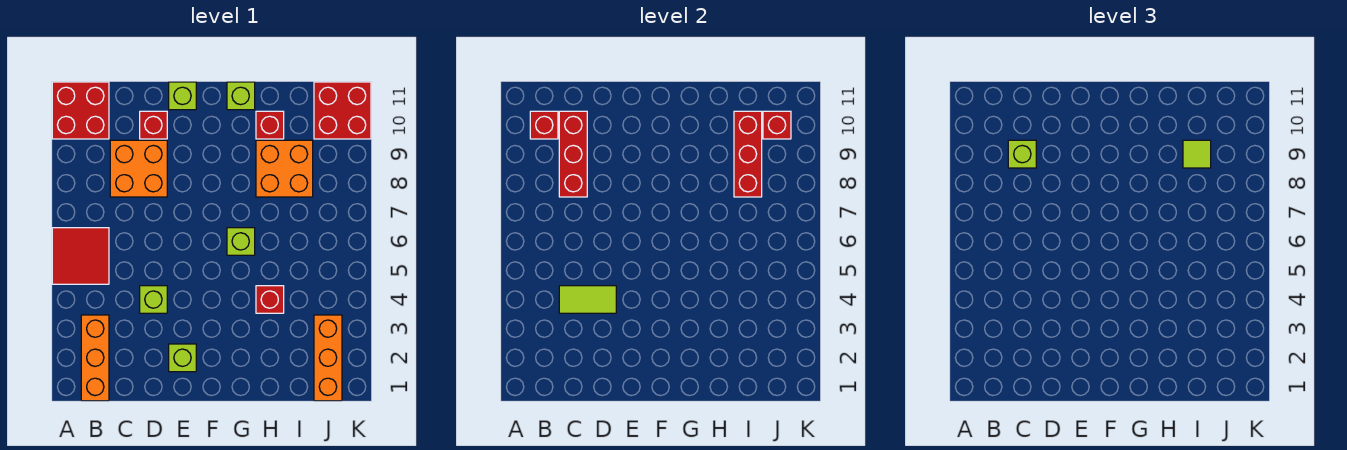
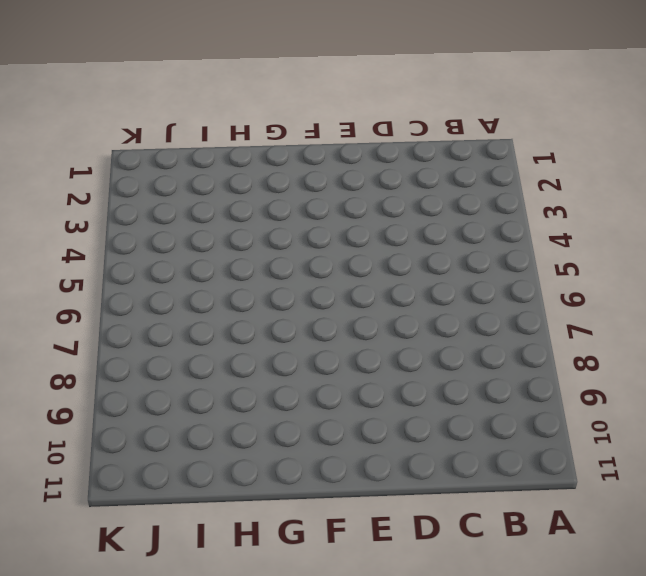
none -> red tile A5:B6 level 1
none -> red brick A10:B11 level 1
none -> orange brick B1:B3 level 1

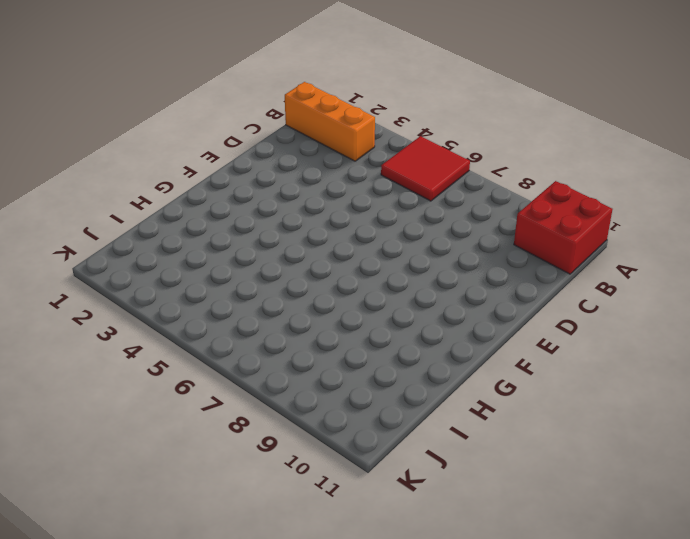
none -> orange brick C8:D9 level 1
none -> lime brick D4 level 1
none -> red brick D10 level 1

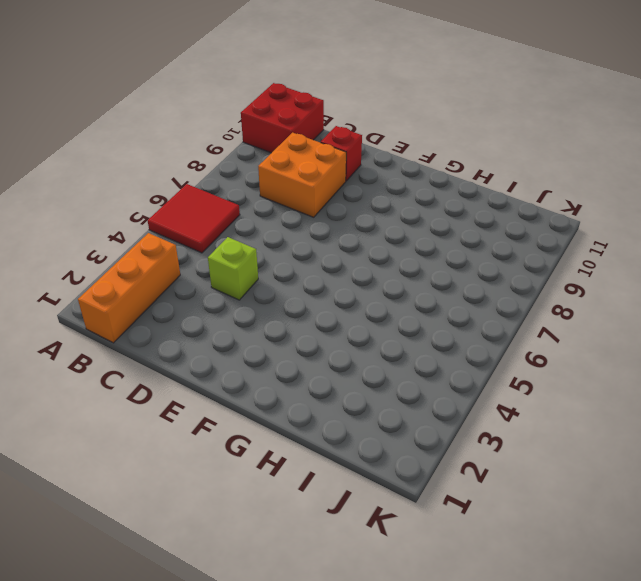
none -> lime brick E2 level 1
none -> lime brick E11 level 1
none -> lime brick G6 level 1

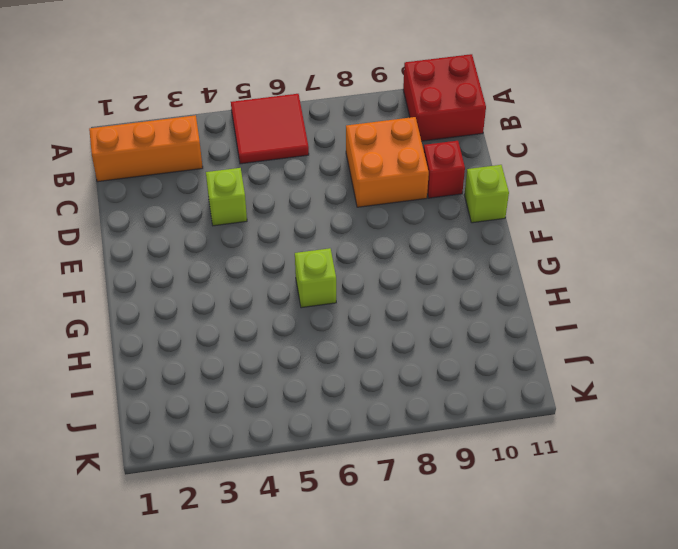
none -> lime brick E2 level 1
none -> lime brick G11 level 1
none -> red brick H4 level 1

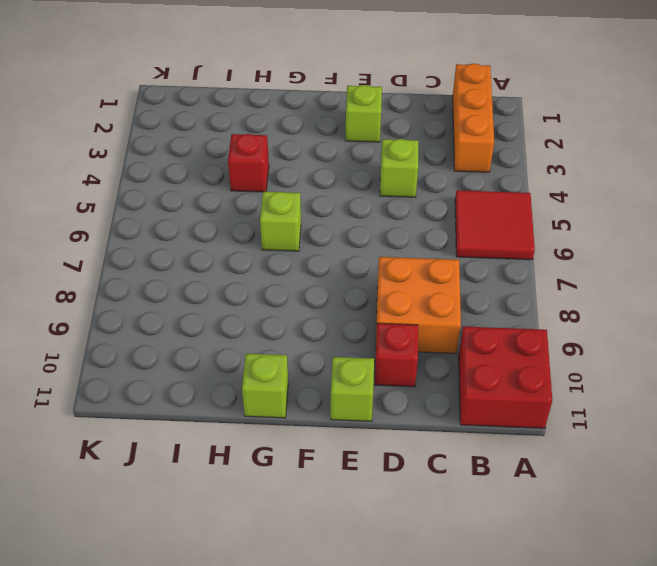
none -> orange brick H8:I9 level 1
none -> red brick H10 level 1
none -> orange brick J1:J3 level 1

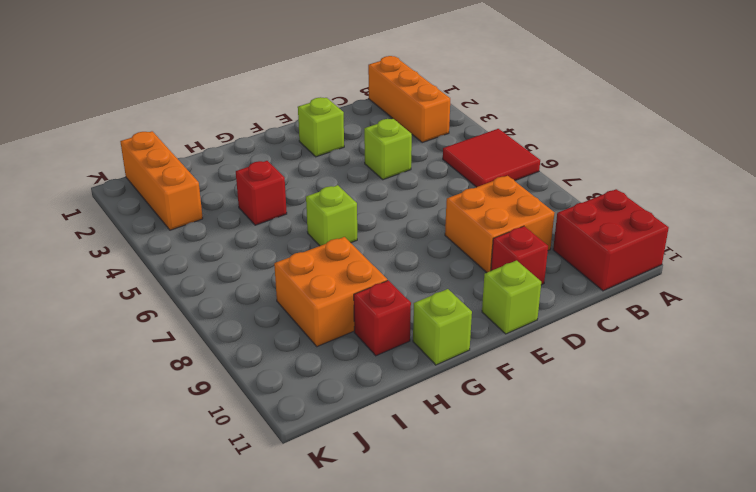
none -> red brick J10:K11 level 1
none -> red brick B10 level 2
none -> lime tile C4:D4 level 2

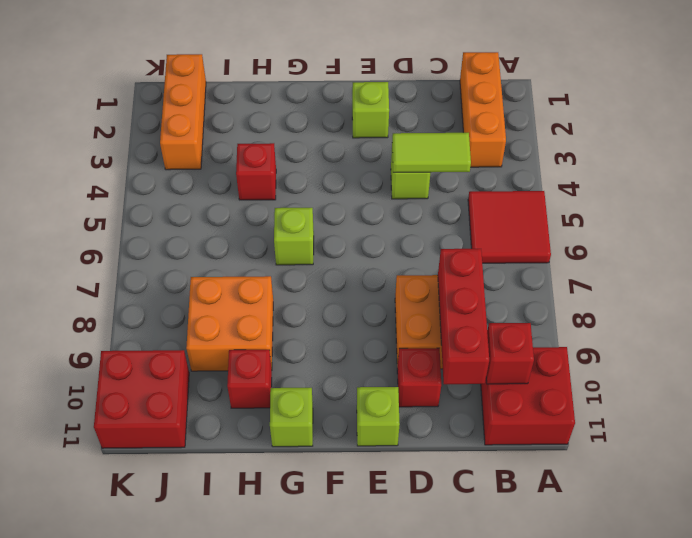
none -> red brick I8:I10 level 2
none -> red brick J10 level 2
none -> lime brick C9 level 3

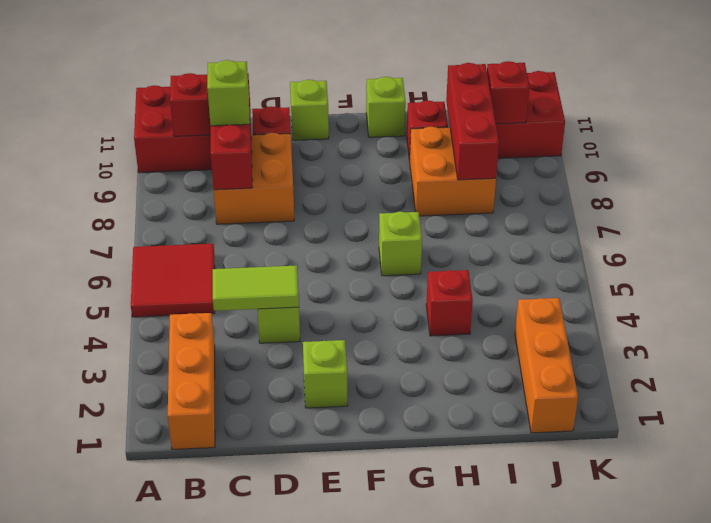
none -> lime tile I9 level 3

